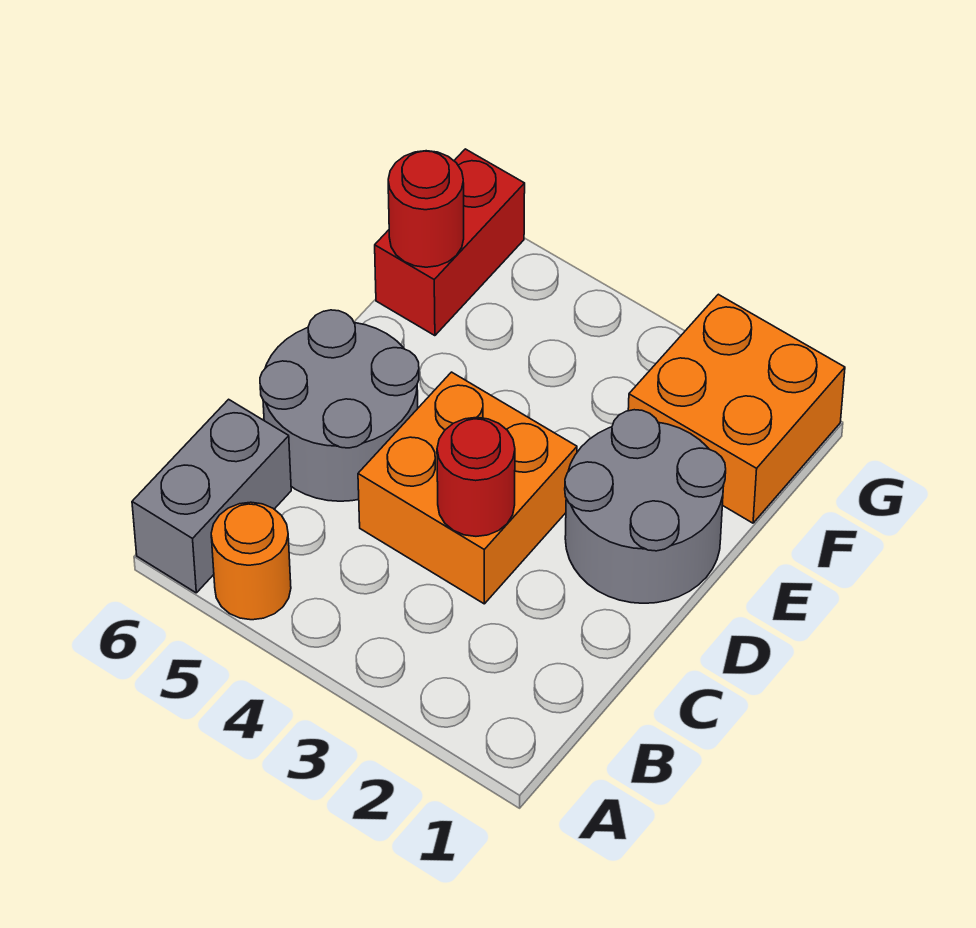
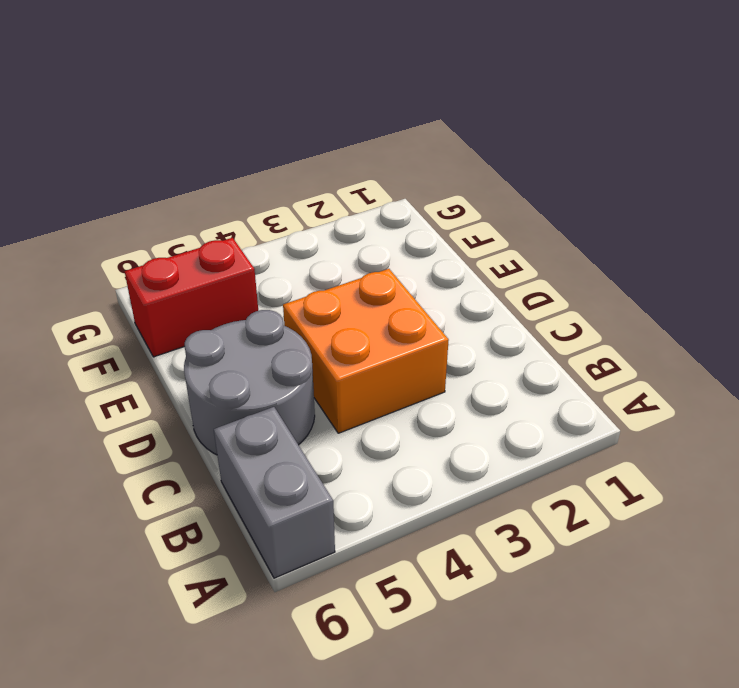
red brick F5:F6 level 1 -> red brick F6:G6 level 1
none -> orange round brick A5 level 1
none -> grey round brick D1:E2 level 1

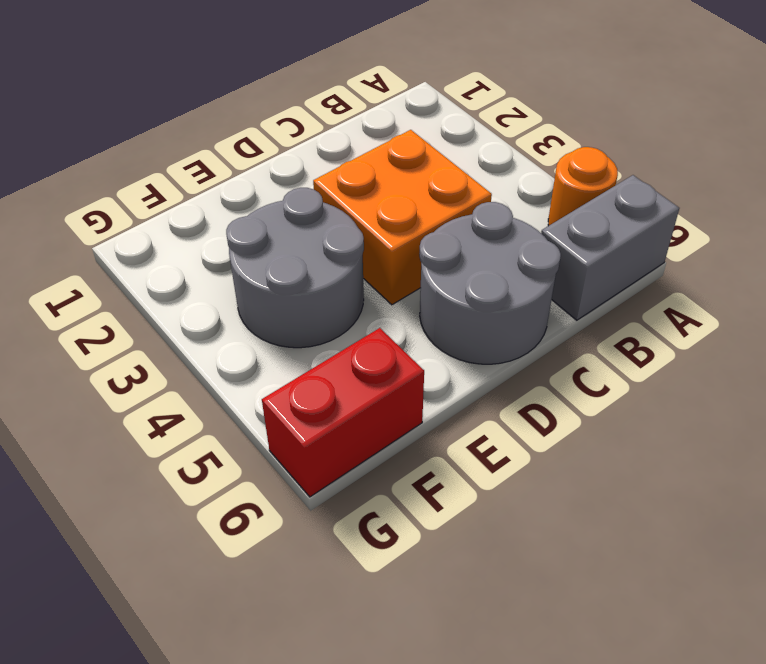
grey round brick E3:F4 level 1 -> grey round brick D1:E2 level 1
none -> orange brick F1:G2 level 1
none -> red round brick C3 level 2

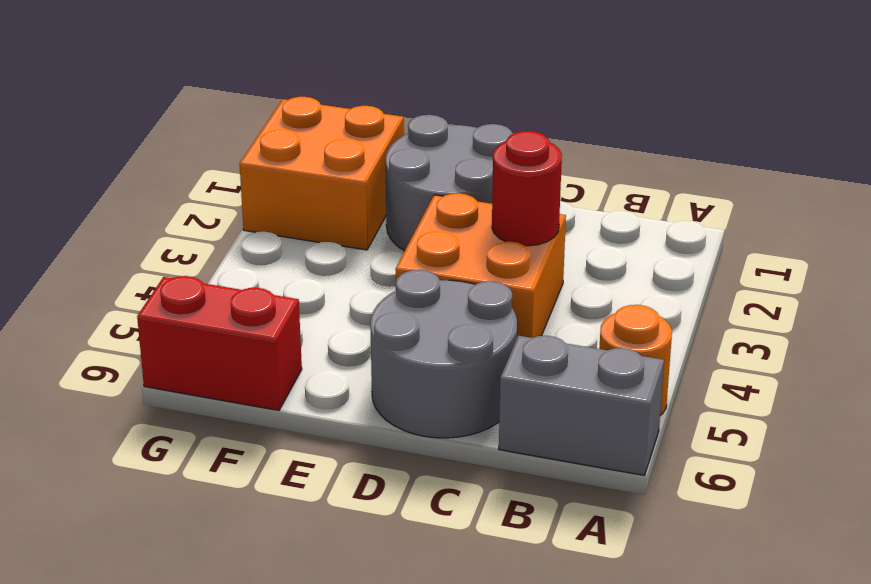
none -> red round brick F6 level 2

